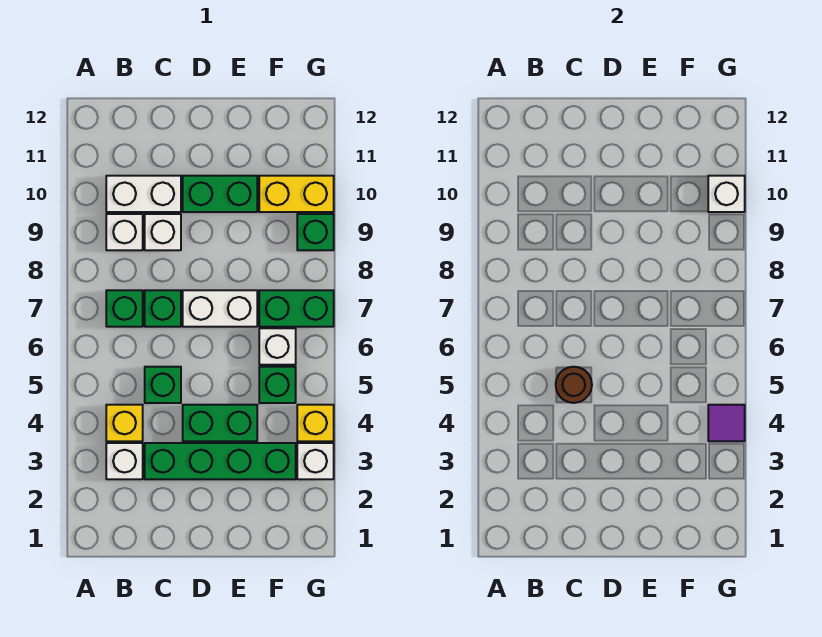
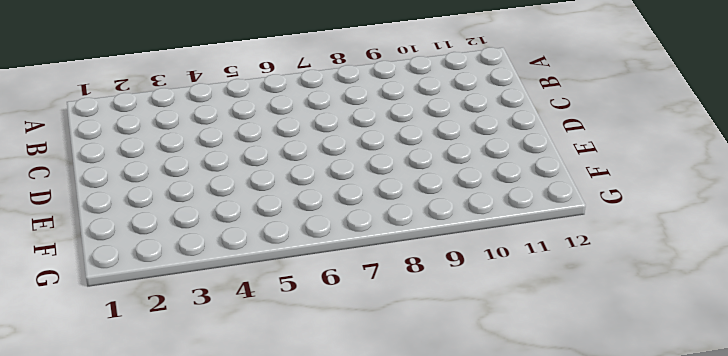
none -> white brick B3 level 1
none -> yellow brick B4 level 1
none -> green brick B7 level 1

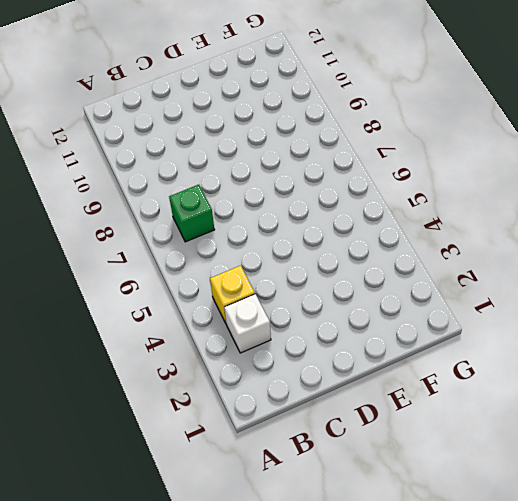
none -> white brick B9 level 1
none -> white brick B10:C10 level 1
none -> green brick C3:F3 level 1

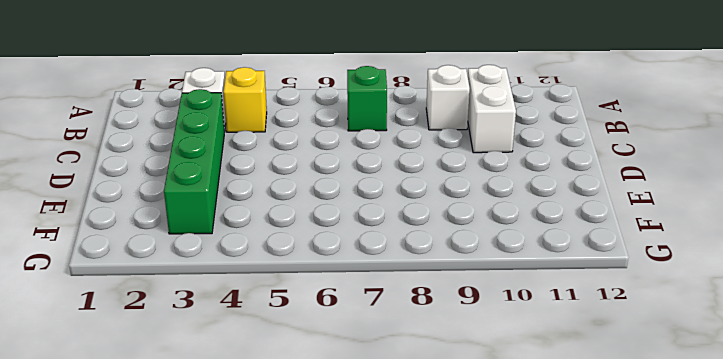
none -> green brick C5 level 1
none -> green brick C7 level 1
none -> white brick C9 level 1

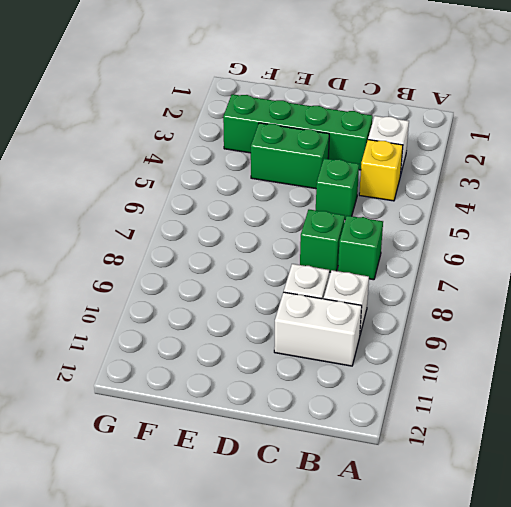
none -> white brick D7:E7 level 1
none -> green brick D10:E10 level 1
none -> green brick F5 level 1

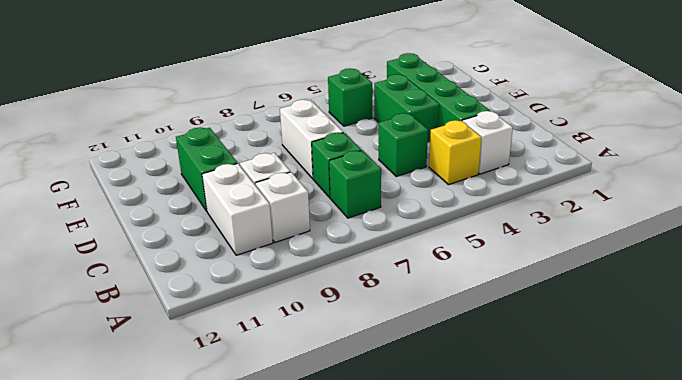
none -> white brick F6 level 1
none -> green brick F7:G7 level 1
none -> yellow brick F10:G10 level 1

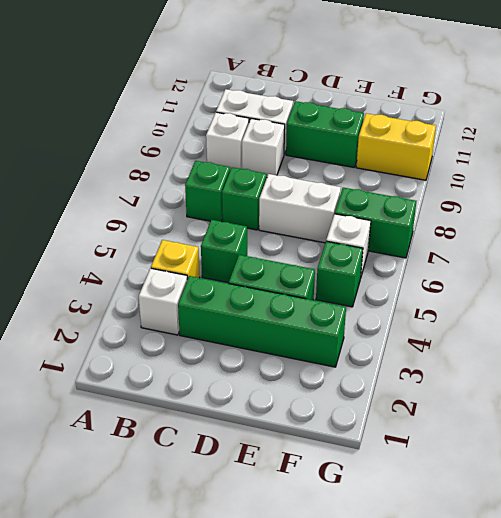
none -> white brick G3 level 1
none -> yellow brick G4 level 1
none -> green brick G9 level 1

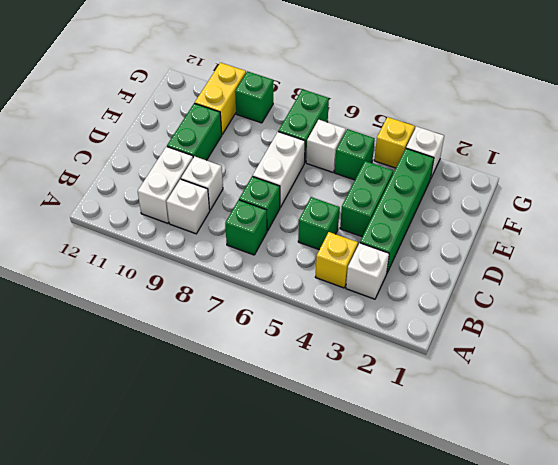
none -> brown round brick C5 level 2
none -> purple tile G4 level 2
none -> white brick G10 level 2

